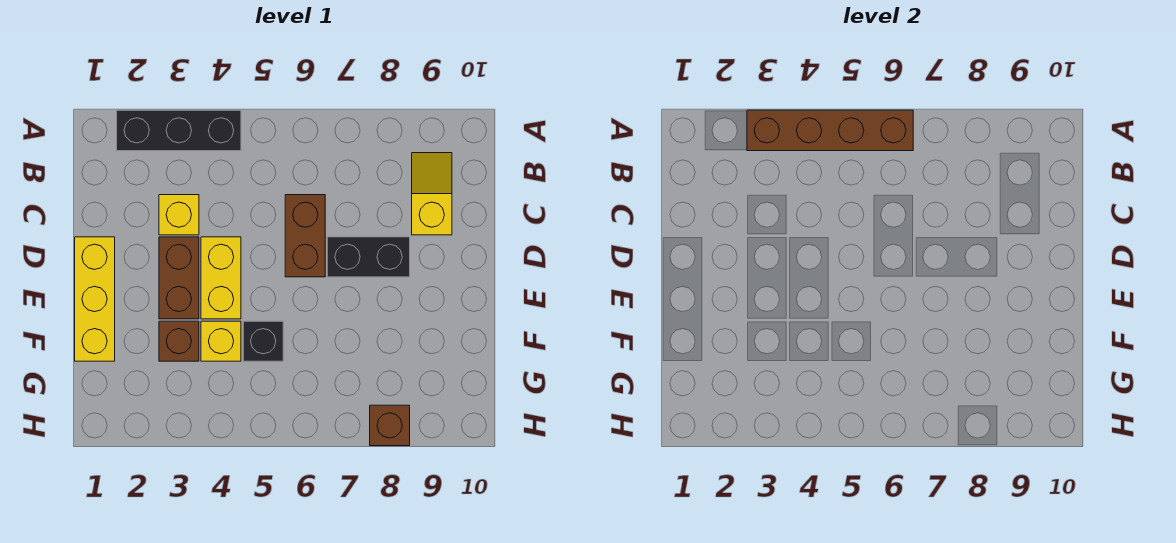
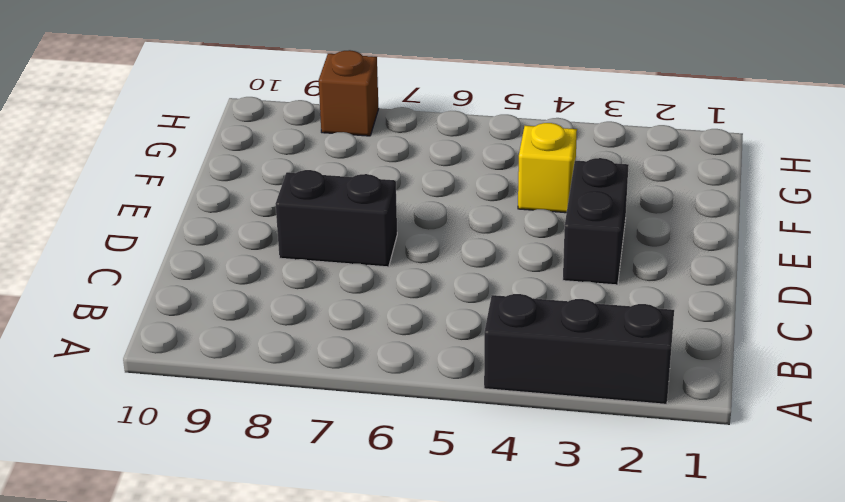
black brick D3:E3 level 1 -> brown brick D3:E3 level 1
none -> yellow slope B9:C9 level 1 top C
none -> yellow brick C3 level 1
none -> brown brick C6:D6 level 1

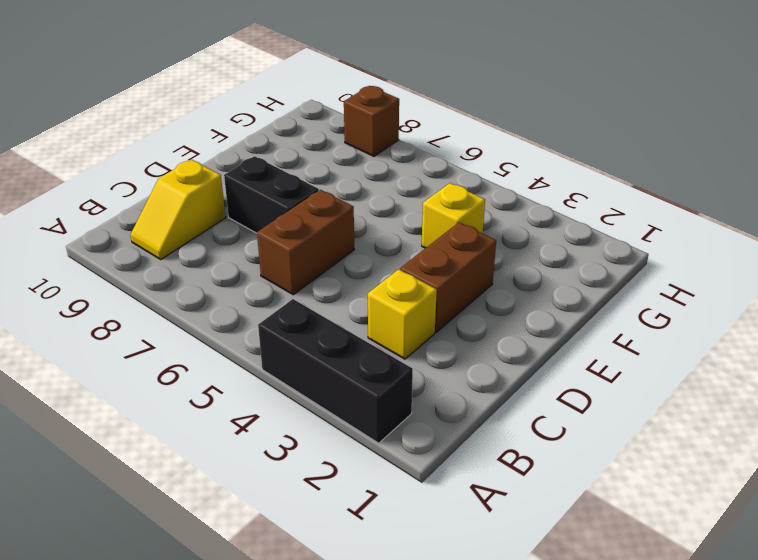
none -> yellow brick D1:F1 level 1
none -> yellow brick D4:E4 level 1
none -> brown brick F3 level 1

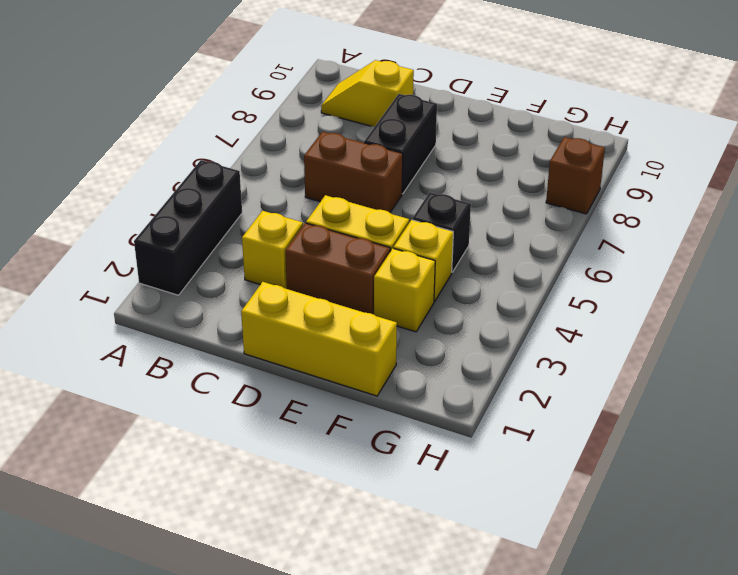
yellow brick F3 level 1 -> brown brick F3 level 1
none -> brown brick A3:A6 level 2

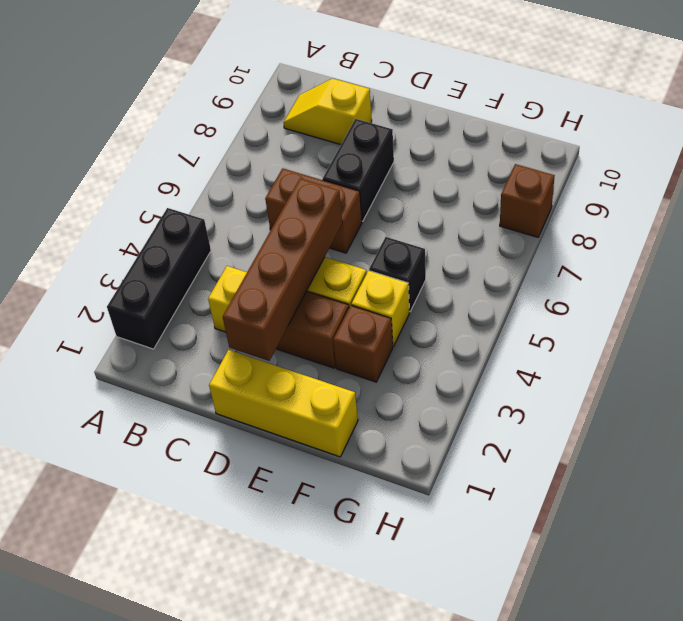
brown brick D2:D5 level 2 -> brown brick A3:A6 level 2

